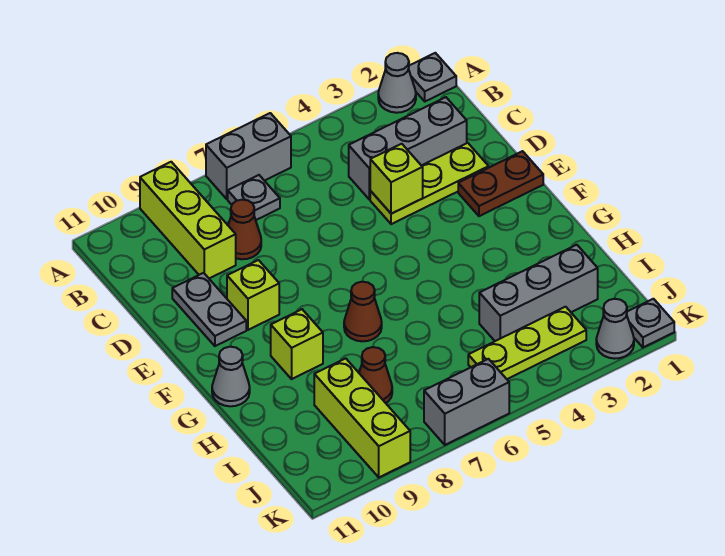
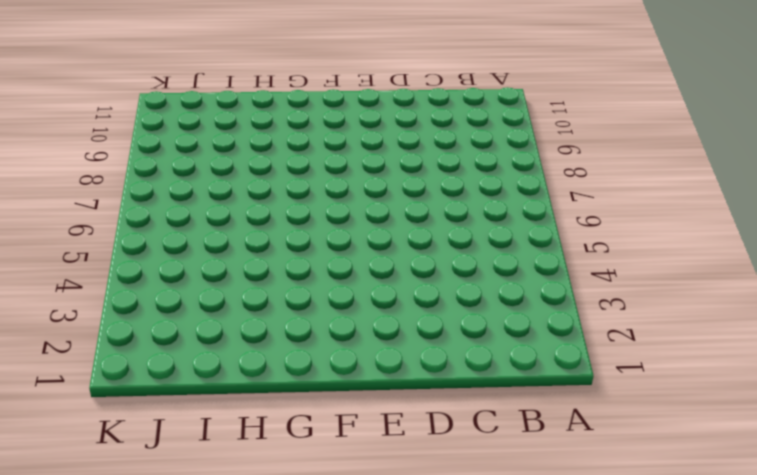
none -> grey plate A1 level 1
none -> grey cone A2 level 1
none -> grey brick A6:A7 level 1

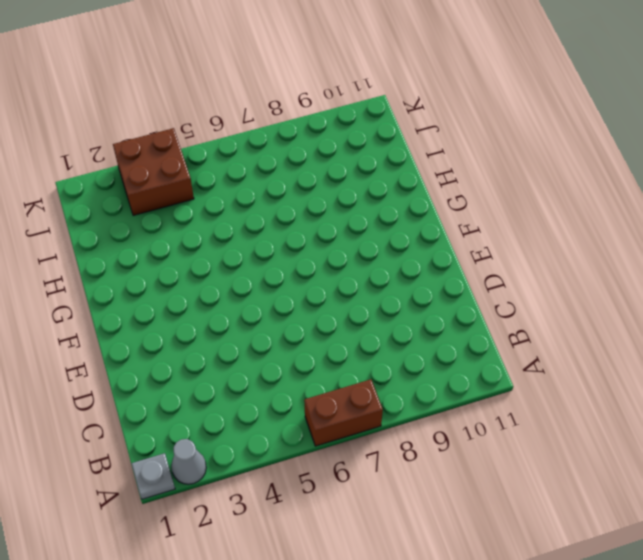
brown brick A6:A7 level 1 -> grey brick A6:A7 level 1
brown brick J3:K4 level 1 -> lime plate J3:J5 level 1
none -> lime brick A9:C9 level 1
none -> grey plate B7 level 1
none -> grey brick C2:C4 level 1

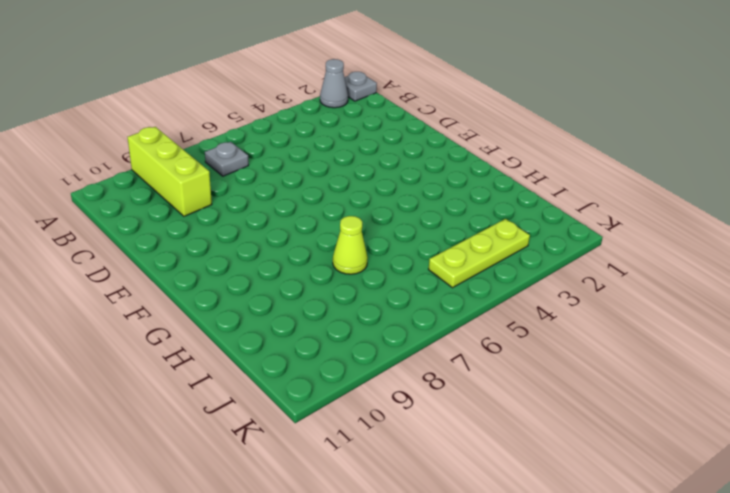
lime cone H7 level 1 -> none
none -> grey brick A6:A7 level 1
none -> grey brick C2:C4 level 1
none -> brown cone C8 level 1

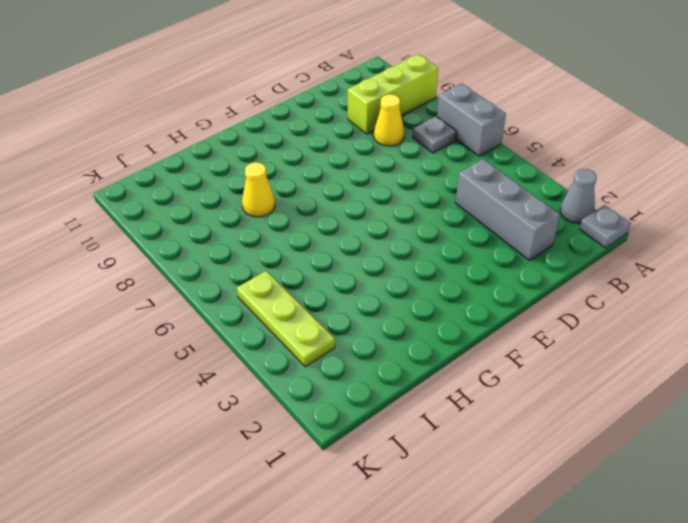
yellow cone C8 level 1 -> brown cone C8 level 1
yellow cone H8 level 1 -> none
none -> lime plate D2:D4 level 1
none -> grey plate D10:E10 level 1
none -> brown plate E1:E2 level 1

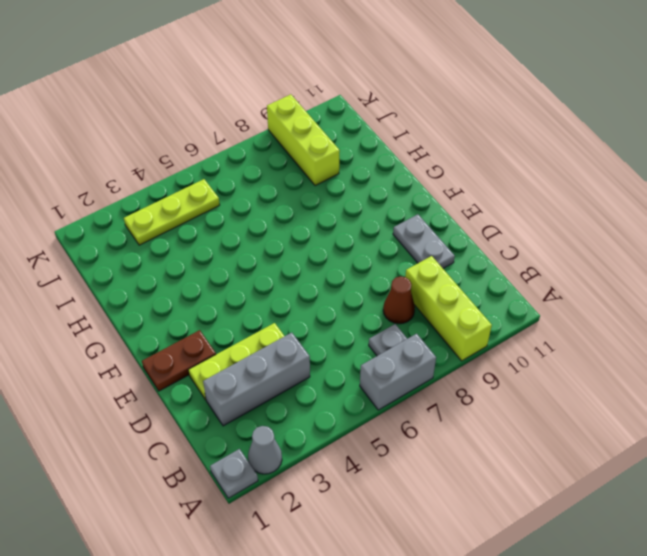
none -> lime brick E9 level 1
none -> brown cone G7 level 1
none -> lime brick G9 level 1

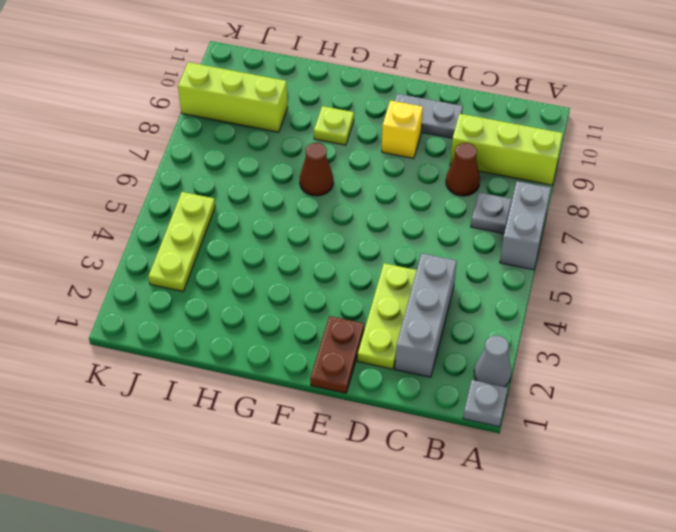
yellow brick E9 level 1 -> lime brick E9 level 1
lime plate G9 level 1 -> lime brick G9 level 1
none -> grey cone G11 level 1
none -> grey brick I2:I4 level 1
none -> brown cone I8 level 1

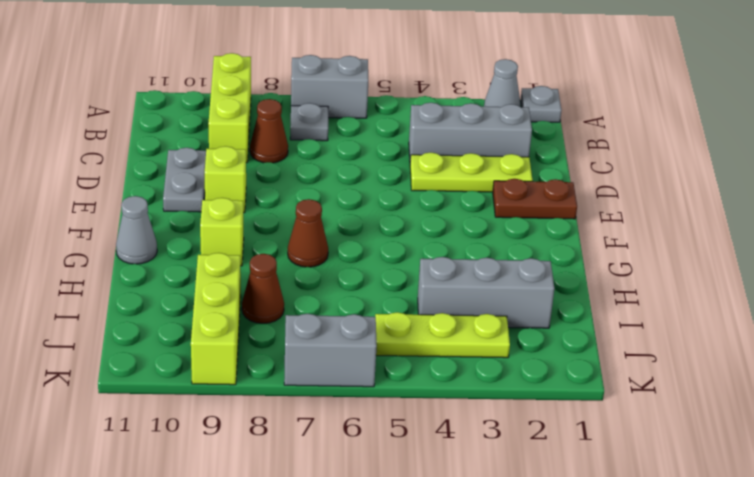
none -> grey plate K1 level 1
none -> grey cone K2 level 1
none -> lime brick D4 level 2

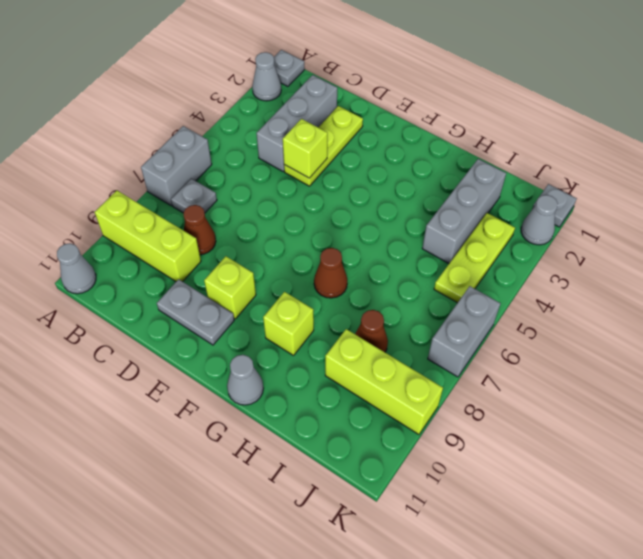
grey cone A11 level 1 -> none
none -> brown plate E1:E2 level 1

